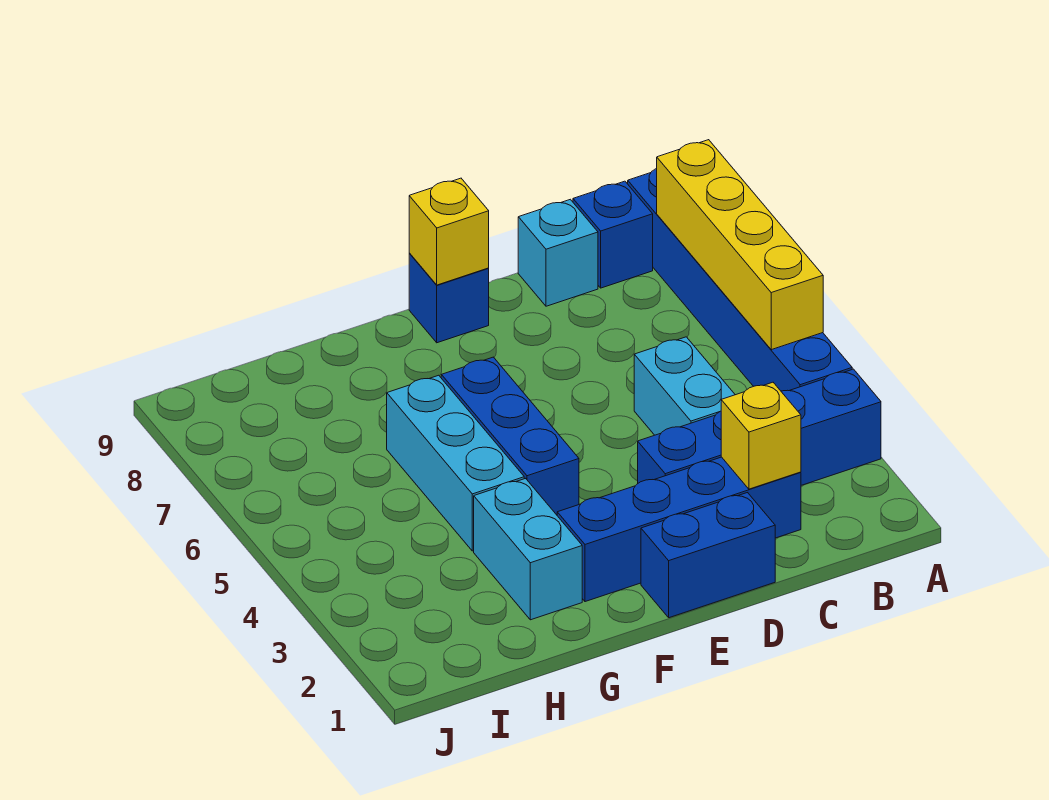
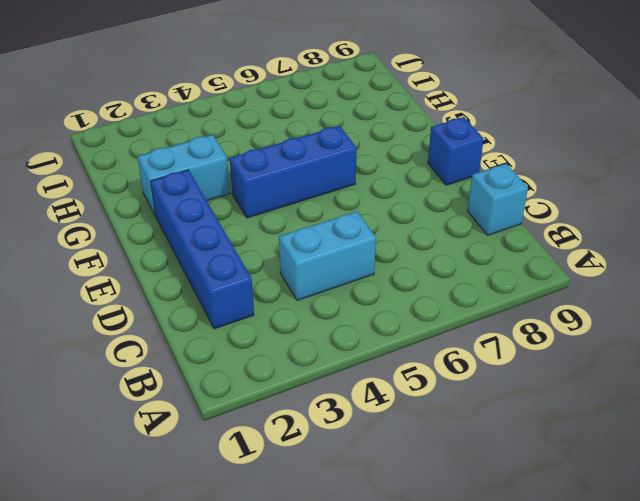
none -> blue brick A3:D3 level 1
none -> blue brick A4:A9 level 1
none -> blue brick B9 level 1

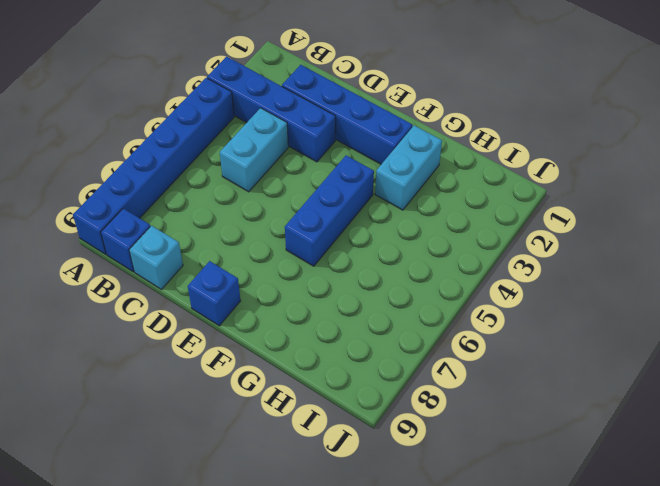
none -> blue brick D1:E1 level 1
none -> cyan brick G4:G6 level 1
none -> yellow brick A5:A8 level 2

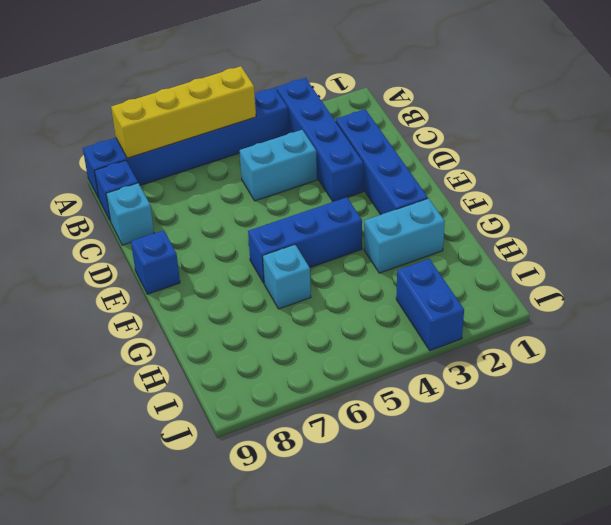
cyan brick G6 level 1 -> cyan brick G4:G6 level 1
blue brick I3:J3 level 1 -> blue brick D1:E1 level 1
none -> yellow brick C2 level 2
none -> yellow brick E9 level 2

